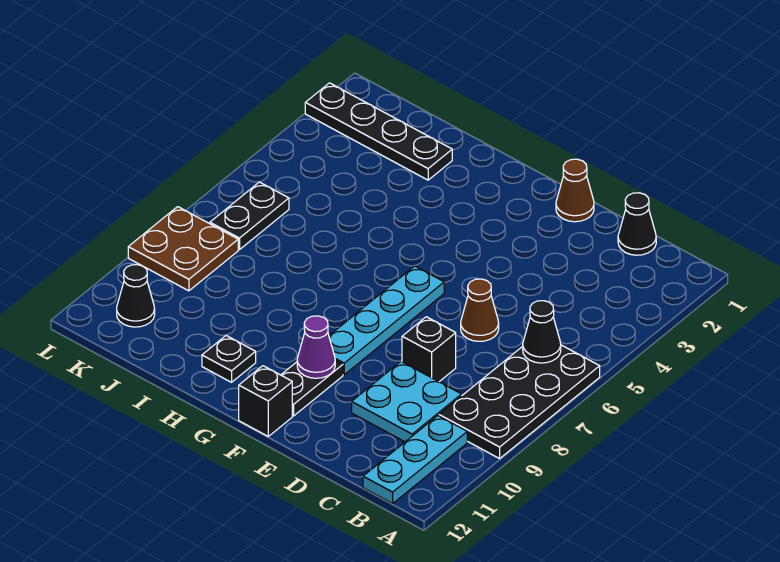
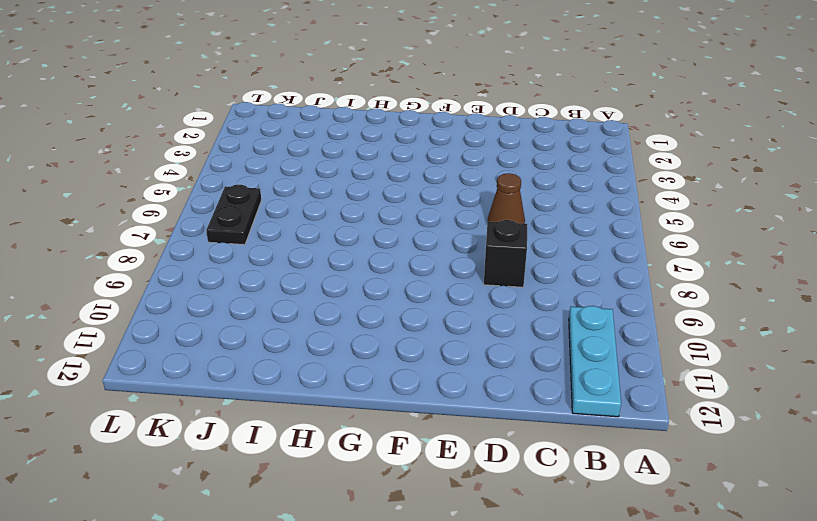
none -> black plate A6:B9 level 1
none -> black cone C1 level 1
none -> cyan plate C9:D10 level 1

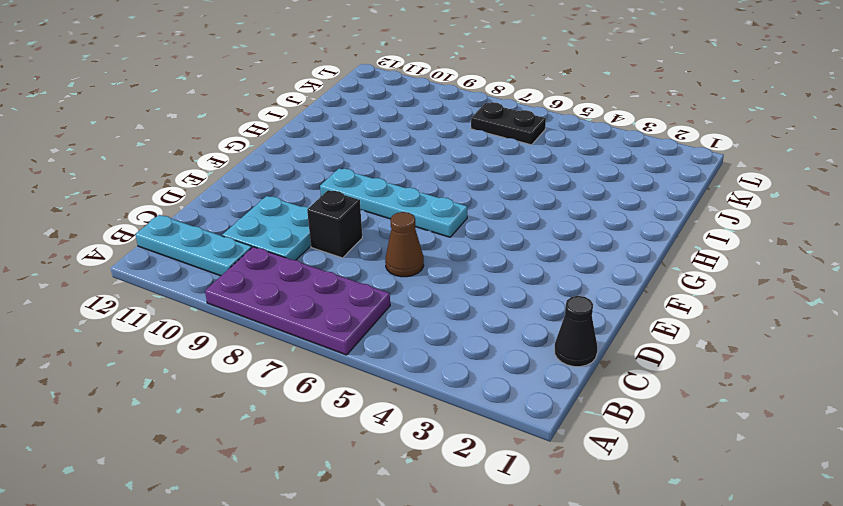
purple plate A6:B9 level 1 -> black plate A6:B9 level 1
none -> brown cone E1 level 1
none -> black plate F10:F11 level 1
none -> black brick F12 level 1

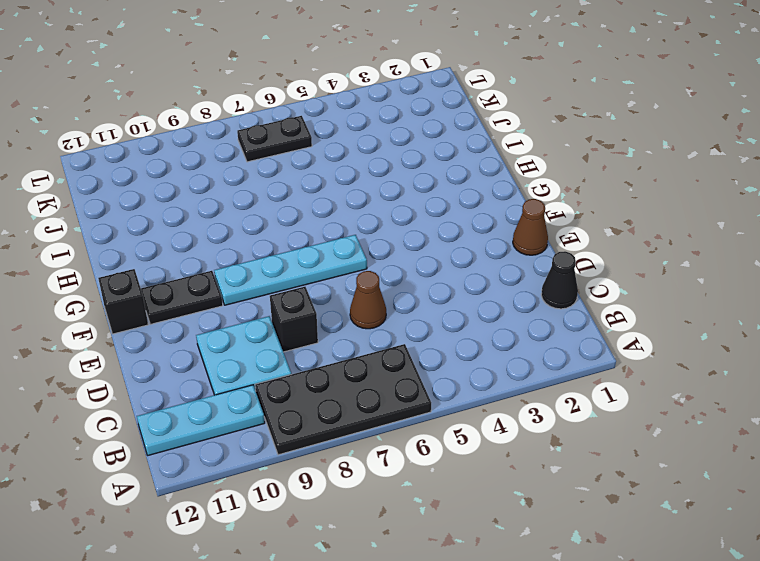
none -> black plate H11 level 1
none -> black plate I2:L2 level 1
none -> brown plate K8:L9 level 1

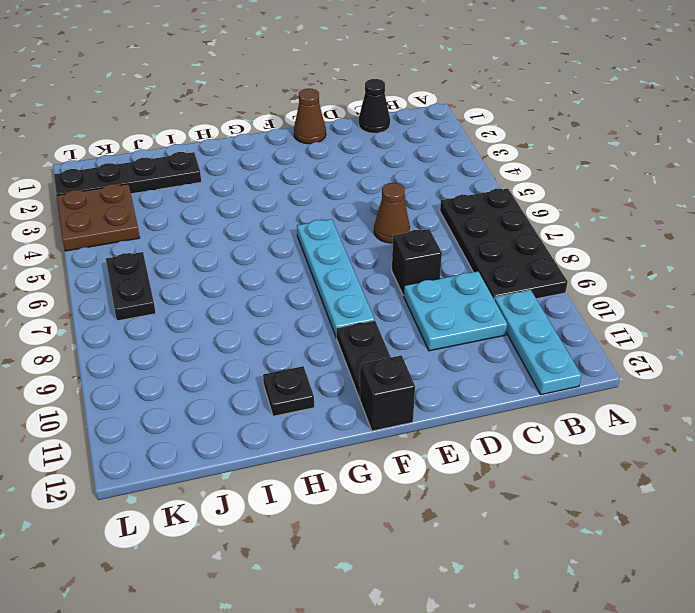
brown plate K3:L4 level 1 -> brown plate K8:L9 level 1
none -> black cone K11 level 1
none -> black cone B6 level 2
none -> purple cone F10 level 2

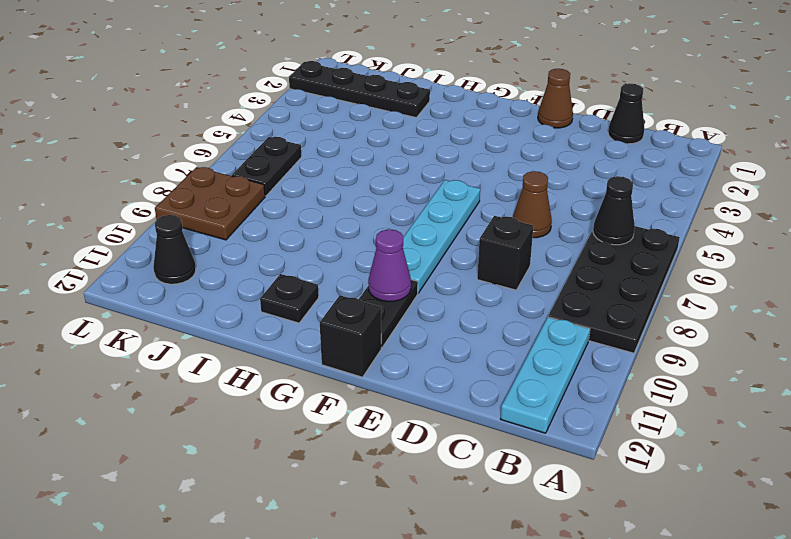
none -> cyan plate C9:D10 level 1

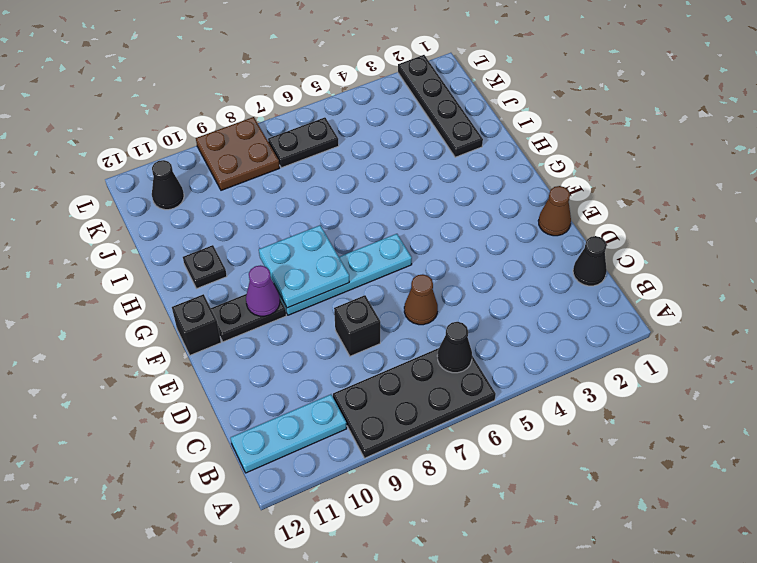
cyan plate F8:G9 level 2 -> cyan plate C9:D10 level 1

